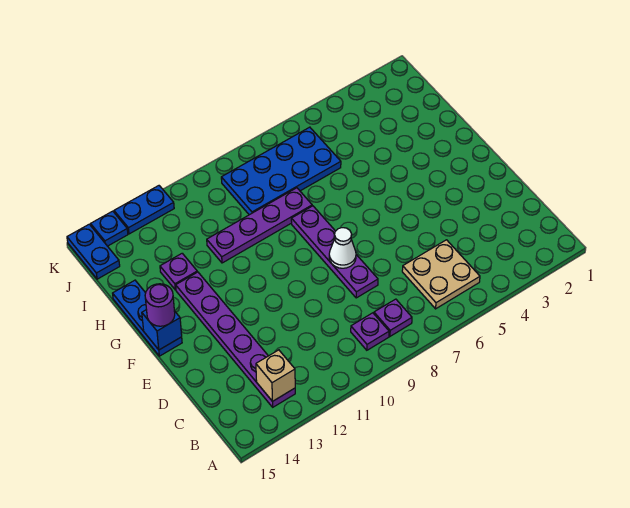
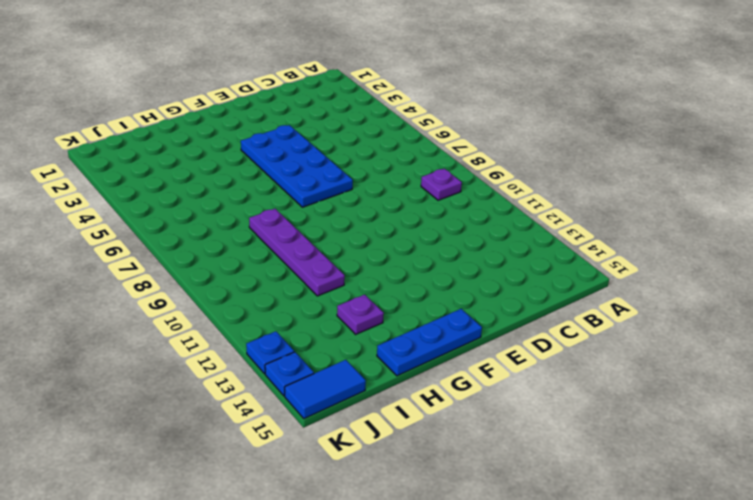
blue plate E4:F7 level 1 -> blue plate I6:J9 level 1
blue tile J15:K15 level 1 -> blue plate J15:K15 level 1
blue plate K13 level 1 -> blue plate K12:K13 level 1
none -> tan plate B5:C6 level 1
none -> purple plate B8 level 1
none -> purple plate B13:G13 level 1

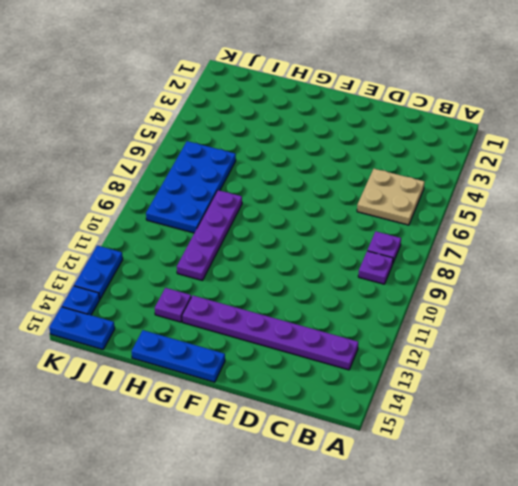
none -> purple plate D8:G8 level 1
none -> tan brick B13 level 2
none -> white cone E8 level 2

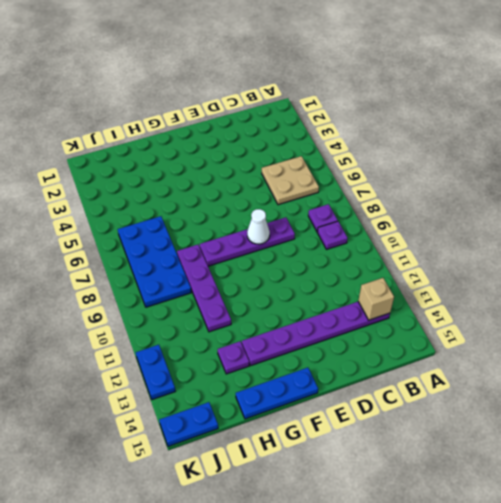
none -> blue plate K14 level 1
none -> blue brick F15 level 2
none -> purple round brick F15 level 3

